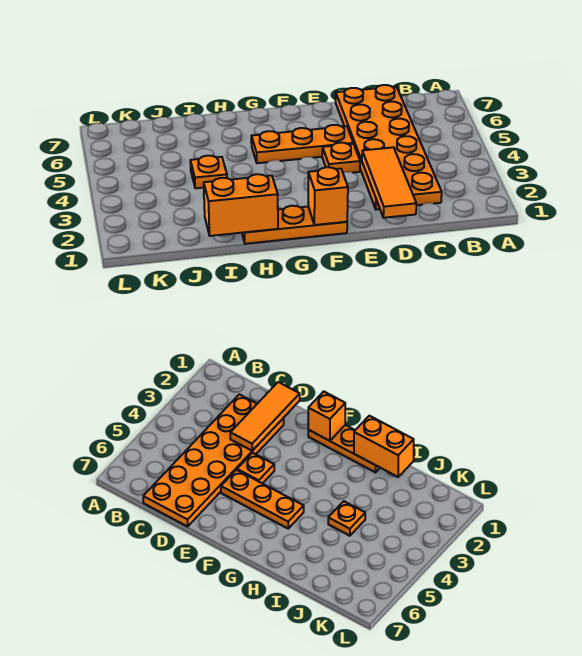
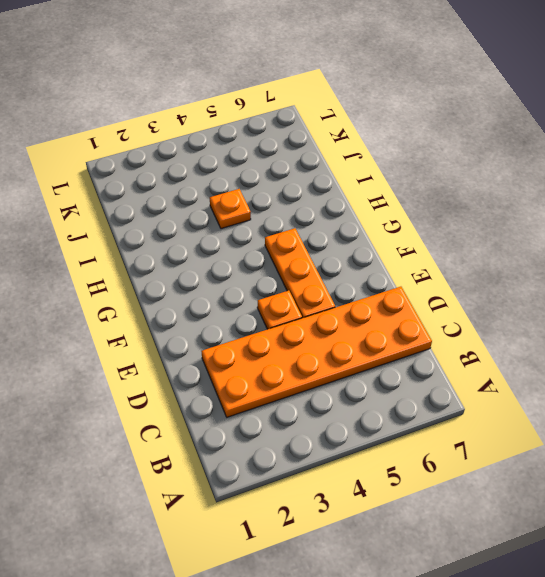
none -> orange plate F1:H1 level 1
none -> orange tile D1:D3 level 2

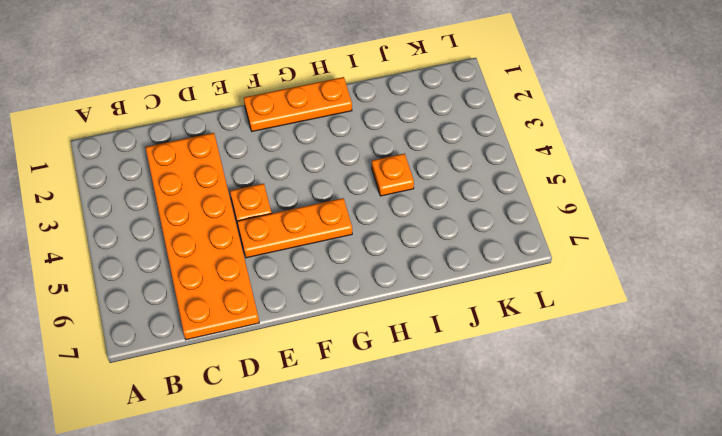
none -> orange tile D1:D3 level 2
none -> orange brick F1 level 2

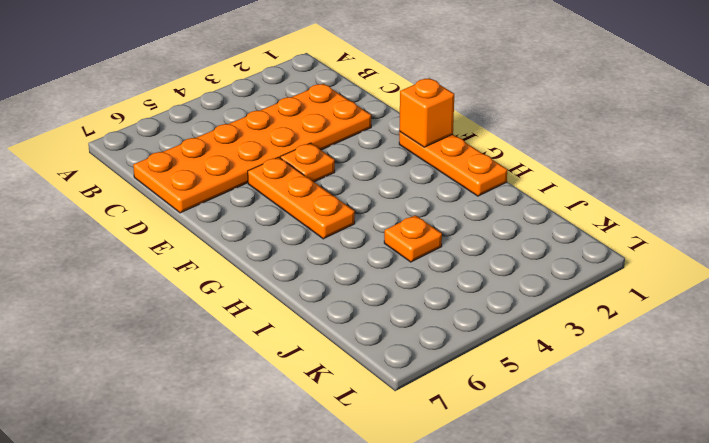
none -> orange tile D1:D3 level 2
none -> orange brick H1:I1 level 2

